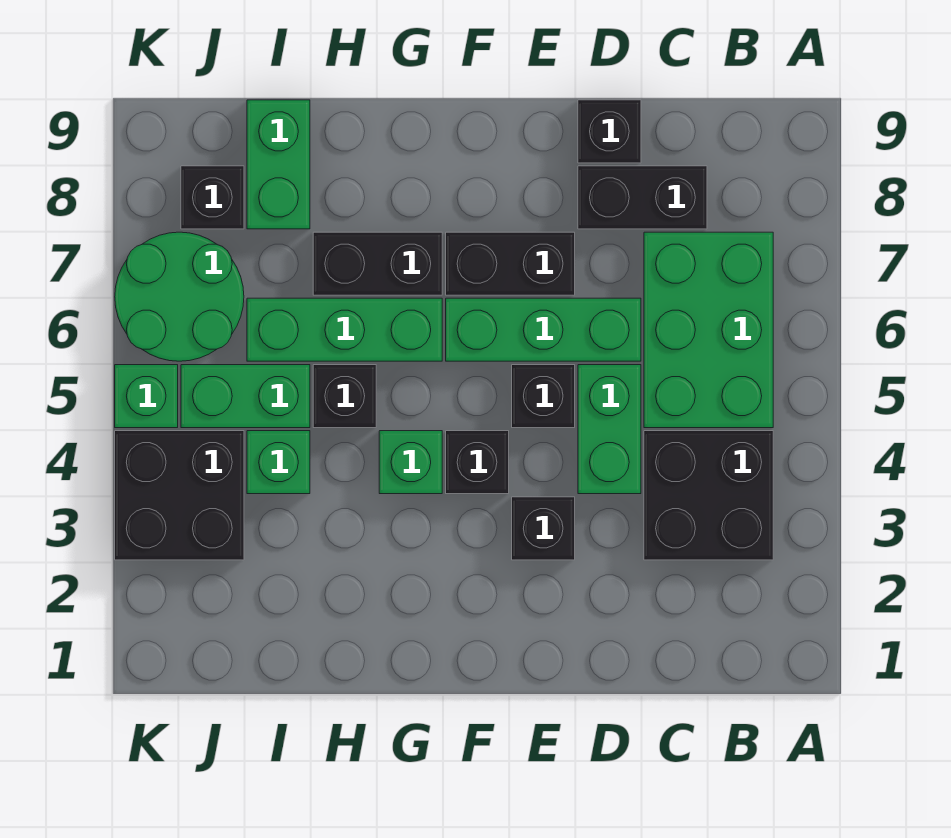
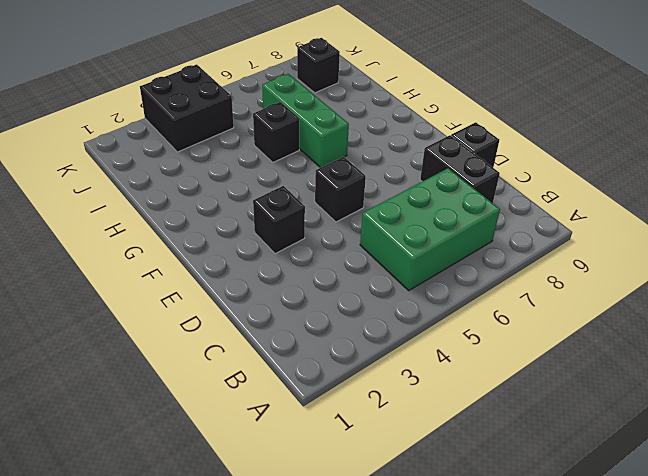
none -> black brick B3:C4 level 1
none -> green brick D4:D5 level 1
none -> green brick D6:F6 level 1

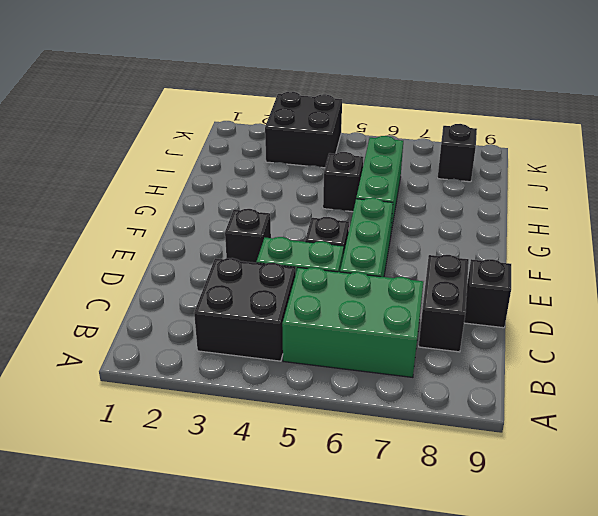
none -> black brick E7:F7 level 1
none -> black brick F4 level 1
none -> green brick G4 level 1

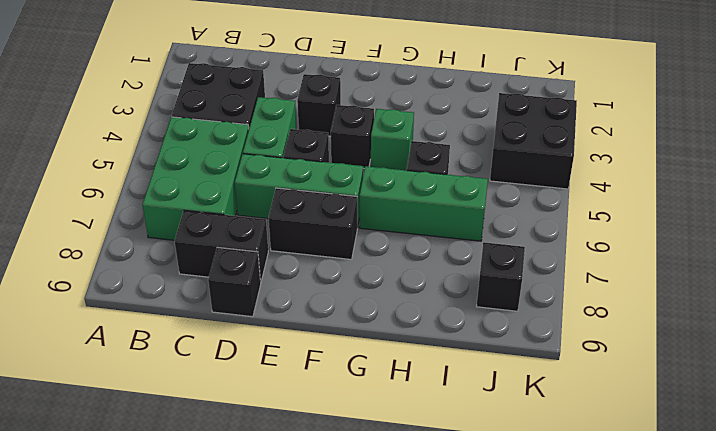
none -> black brick G7:H7 level 1
none -> green brick I4 level 1
none -> green brick I5:J5 level 1

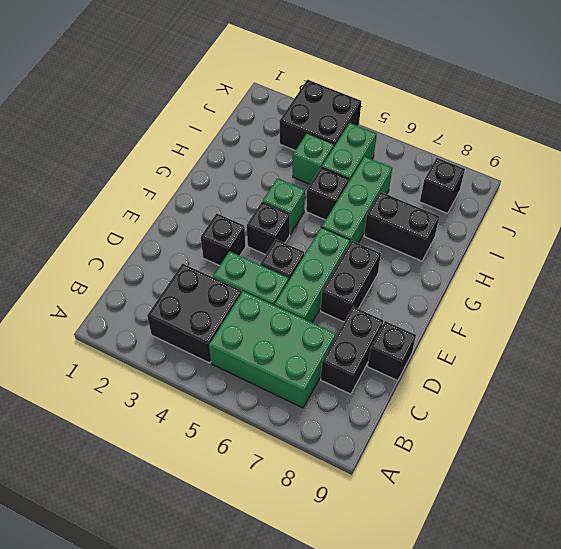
black brick H7:H8 level 1 -> black brick G7:H7 level 1
none -> green brick I8:I9 level 1
none -> green round brick J6:K7 level 1
none -> green brick K5 level 1

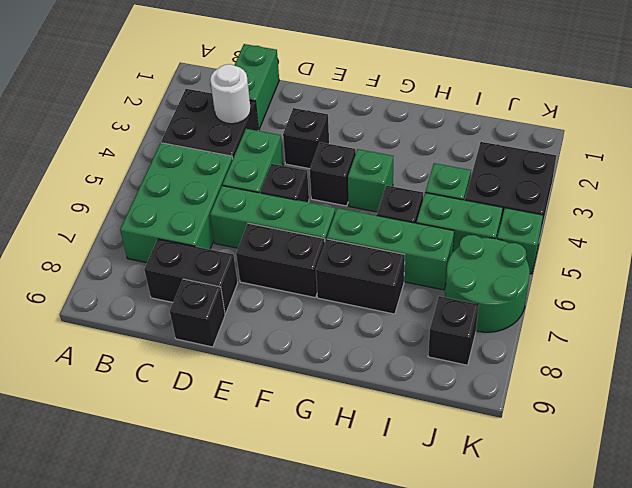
green brick C1:C2 level 1 -> green brick I8:I9 level 1
white round brick C3 level 2 -> none

